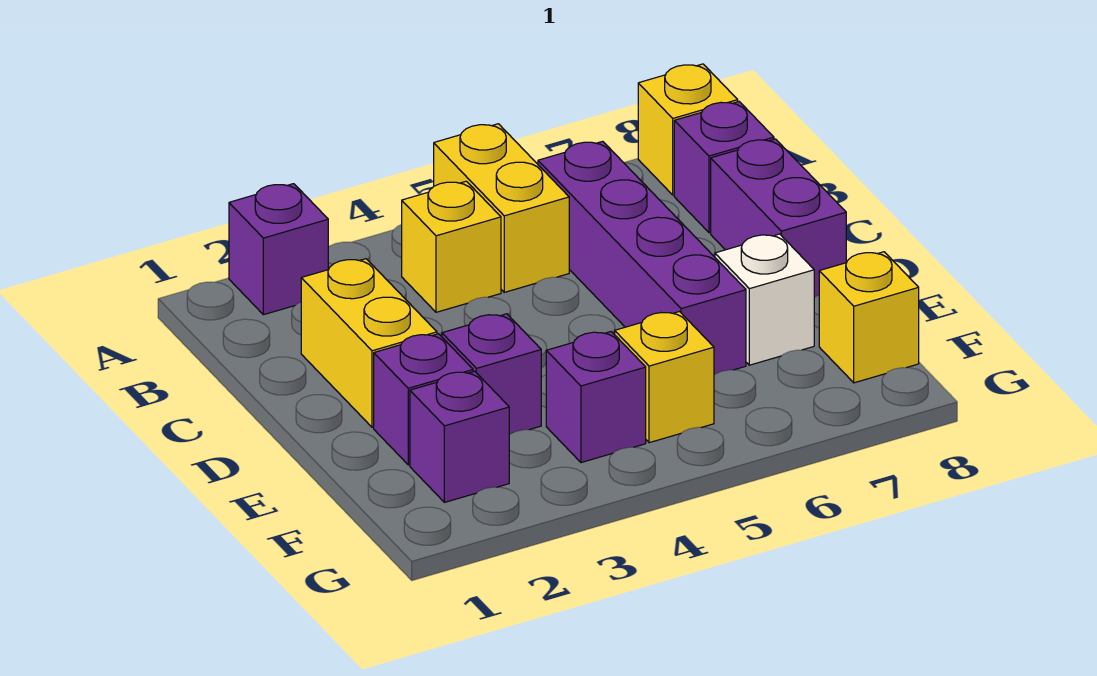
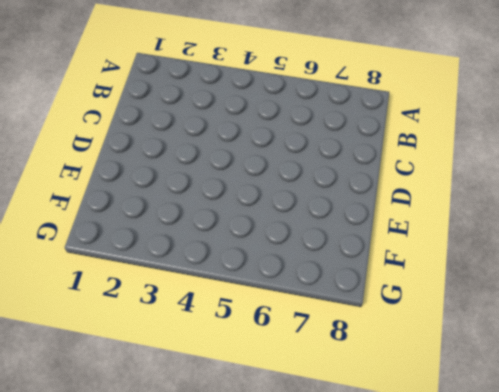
none -> purple brick A2 level 1
none -> yellow brick A5:B5 level 1
none -> yellow brick A8 level 1

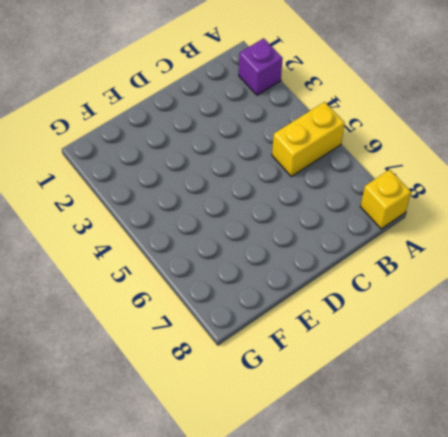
none -> yellow brick B4 level 1
none -> purple brick B6:E6 level 1
none -> purple brick B8 level 1

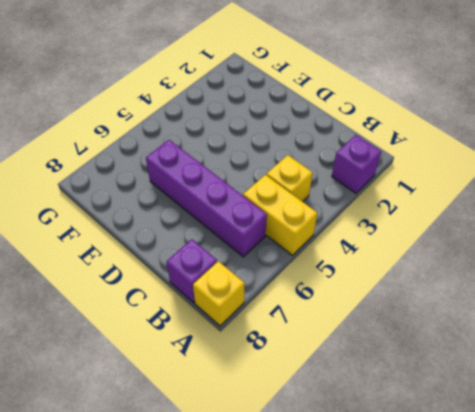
none -> yellow brick C2:D2 level 1
none -> purple brick C8:D8 level 1
none -> purple brick E2 level 1

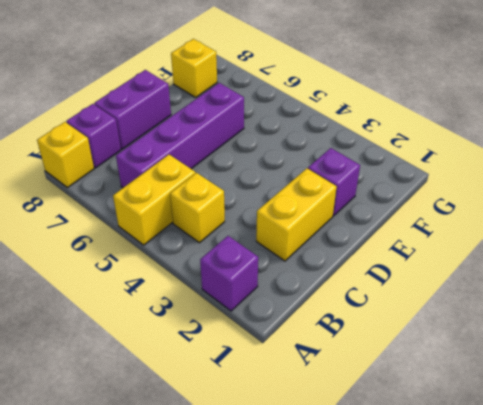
none -> purple brick E3 level 1
none -> white brick E7 level 1
none -> purple brick F2 level 1

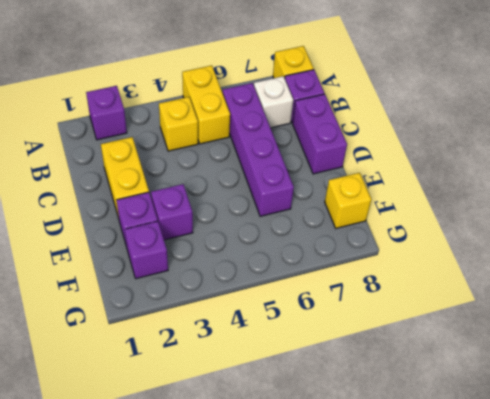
white brick B7 level 1 -> white brick E7 level 1
none -> purple brick F4 level 1
none -> yellow brick F5 level 1

